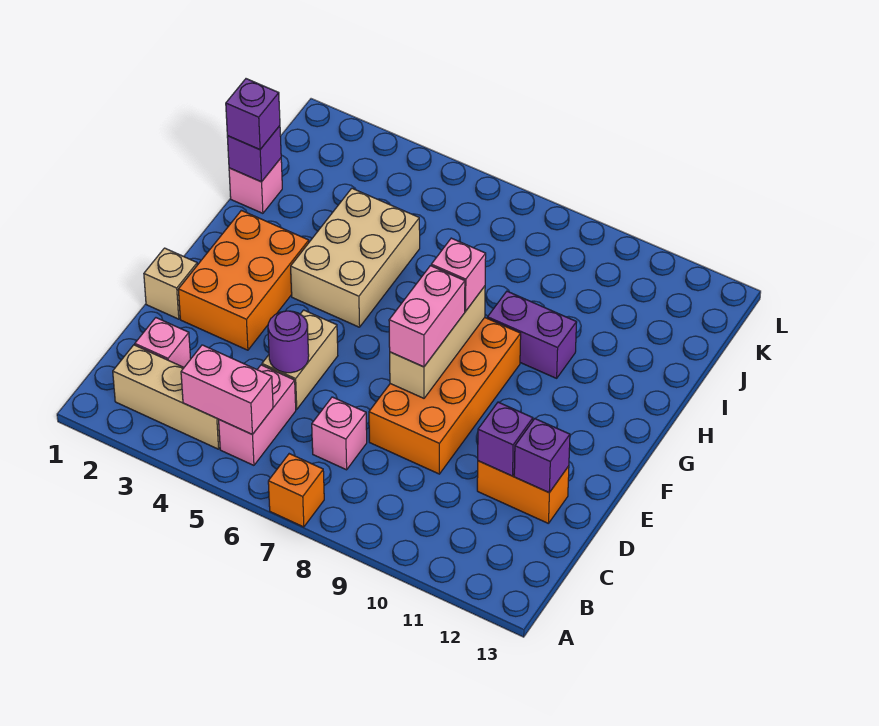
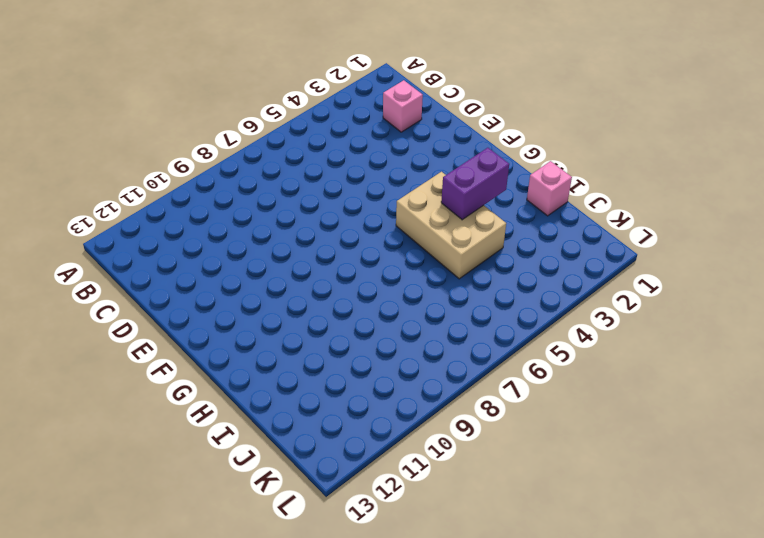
purple brick H3:H4 level 2 -> purple brick H9:H10 level 1
none -> orange brick A7 level 1
none -> tan brick B2:B4 level 1
none -> pink brick B5:C5 level 1

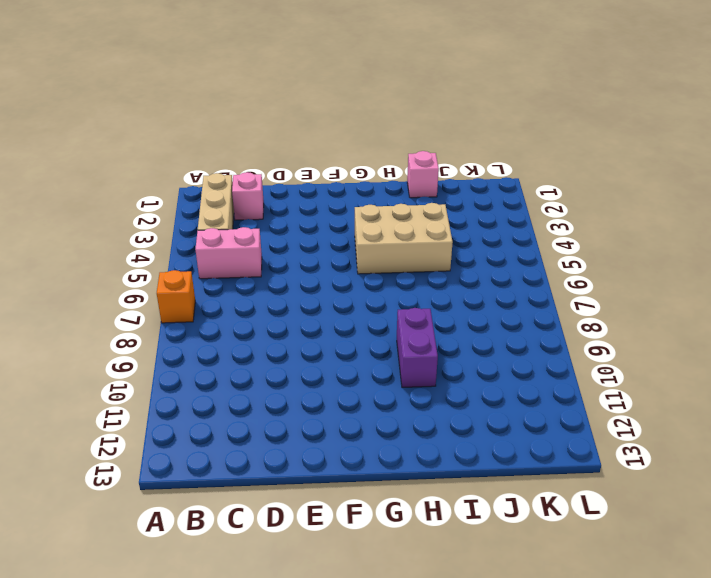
none -> pink brick C7 level 1
none -> tan brick D5:E5 level 1
none -> orange brick D8:G9 level 1

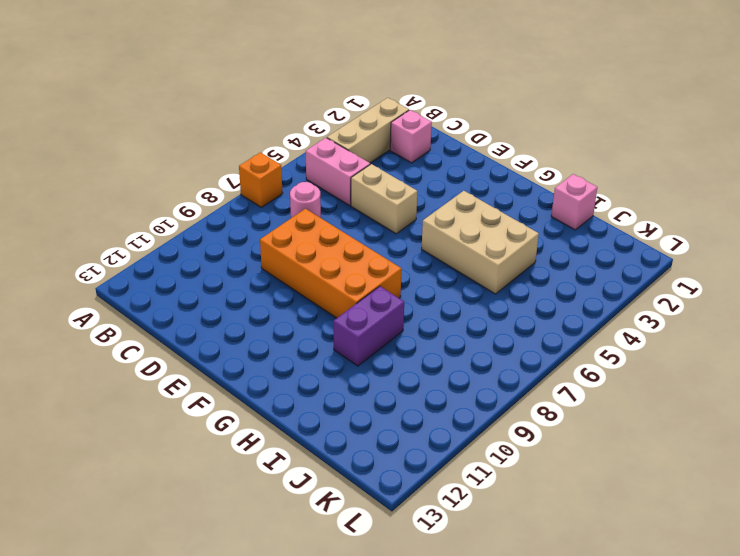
pink round brick C7 level 1 -> pink brick C7 level 1
none -> orange brick D11:D12 level 1
none -> tan brick E1 level 1
none -> orange brick E2:G3 level 1

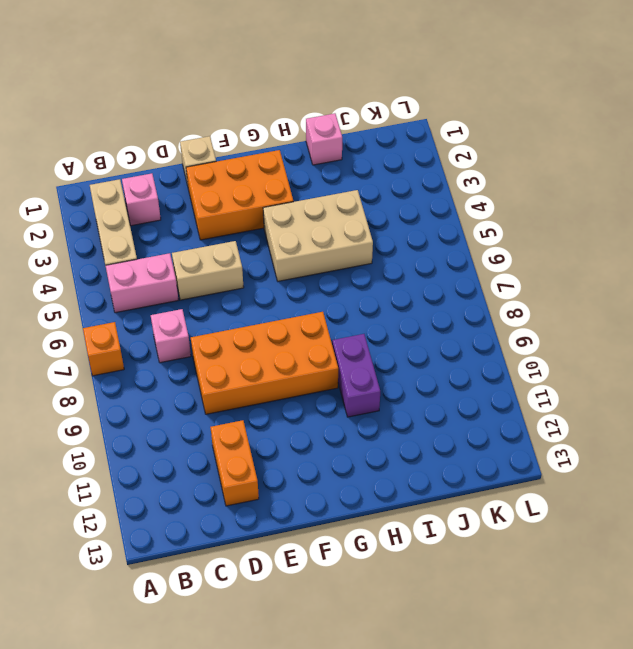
none -> pink brick B4:B5 level 2
none -> purple round brick D5 level 2
none -> purple brick D11 level 2

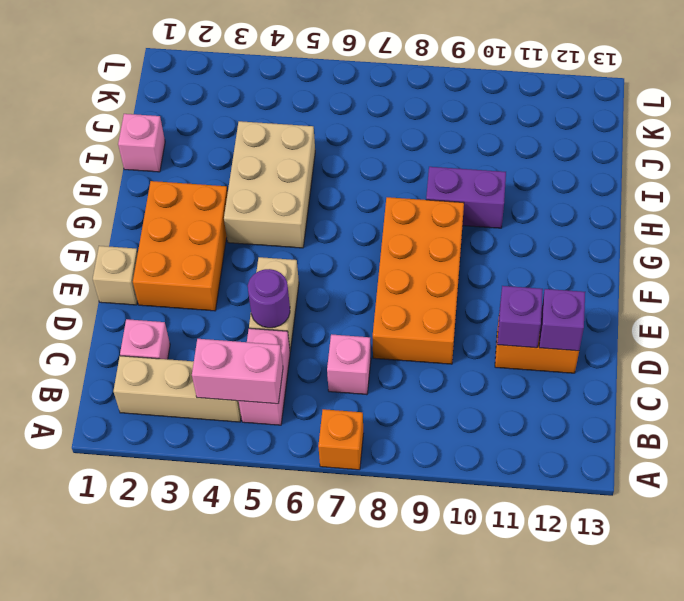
none -> tan brick E8:G8 level 2
none -> purple brick I1 level 2
none -> pink brick E8:F8 level 3

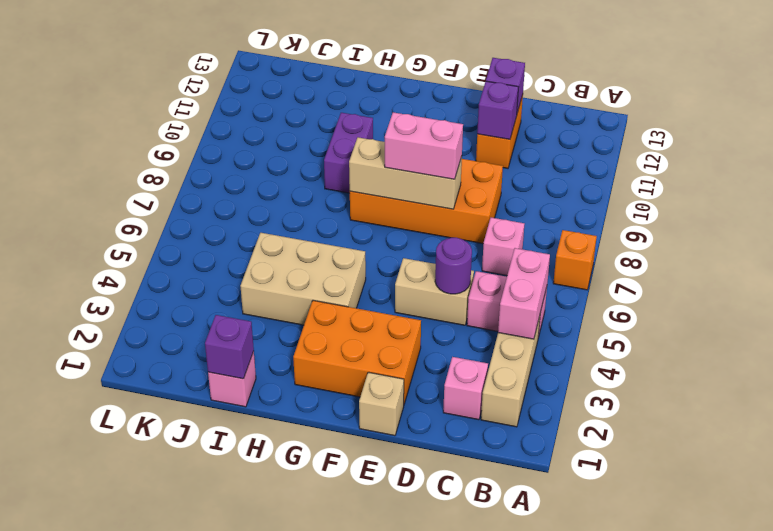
none -> pink brick G8 level 3
none -> purple brick I1 level 3

